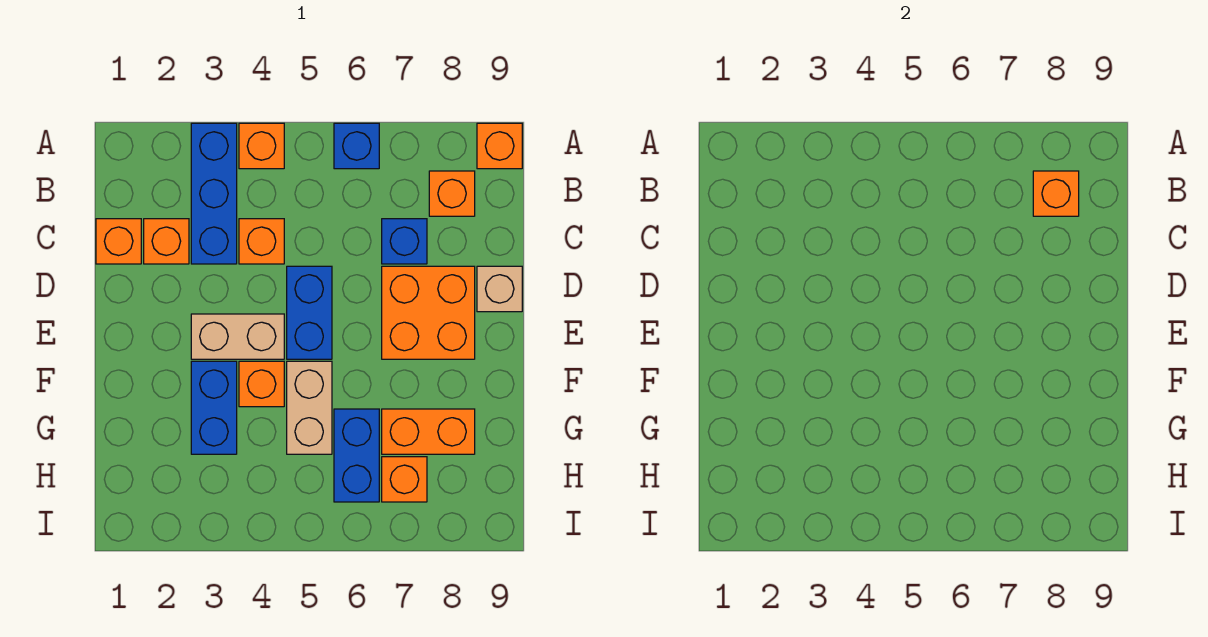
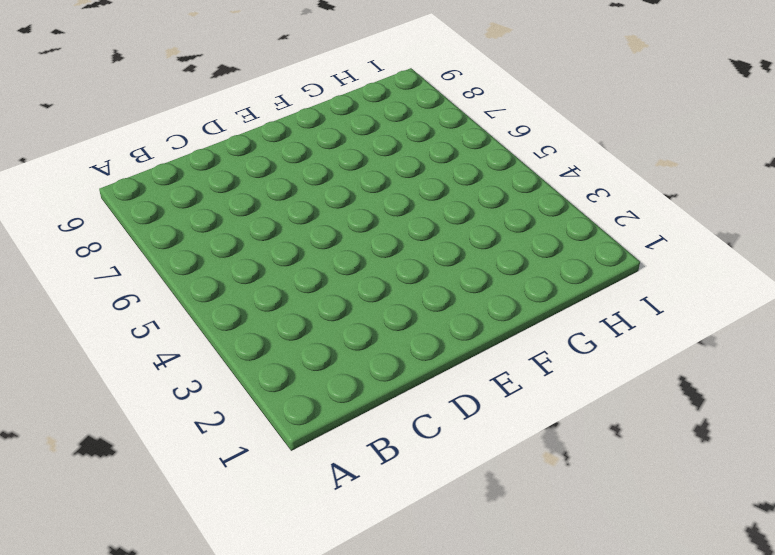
none -> blue brick A3:C3 level 1
none -> orange brick A4 level 1
none -> blue brick A6 level 1

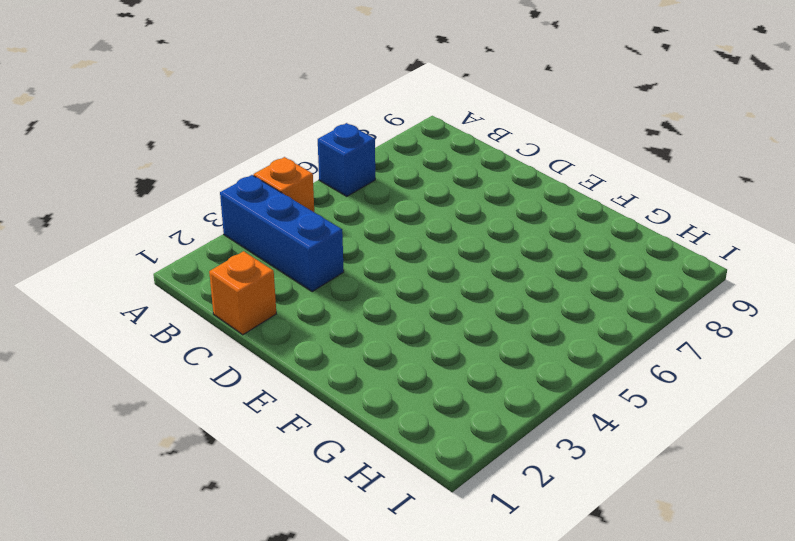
none -> orange brick A9 level 1
none -> orange brick B8 level 1
none -> orange brick C2 level 1

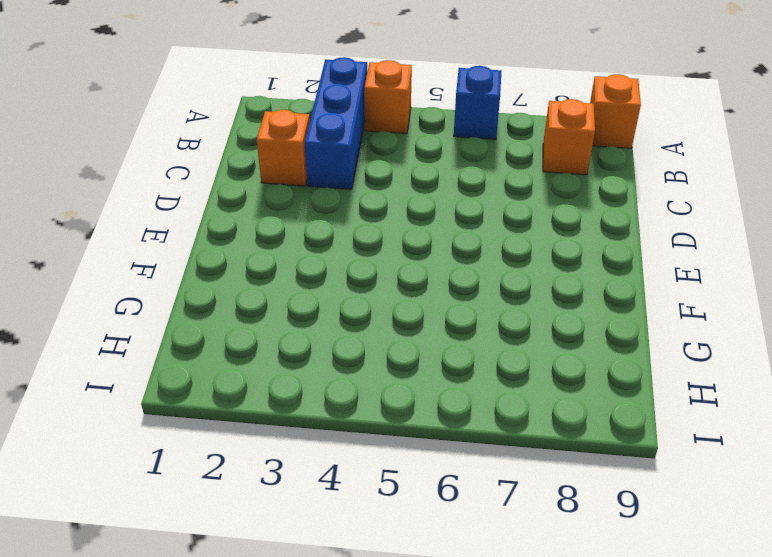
none -> orange brick C1 level 1
none -> orange brick C4 level 1
none -> blue brick C7 level 1

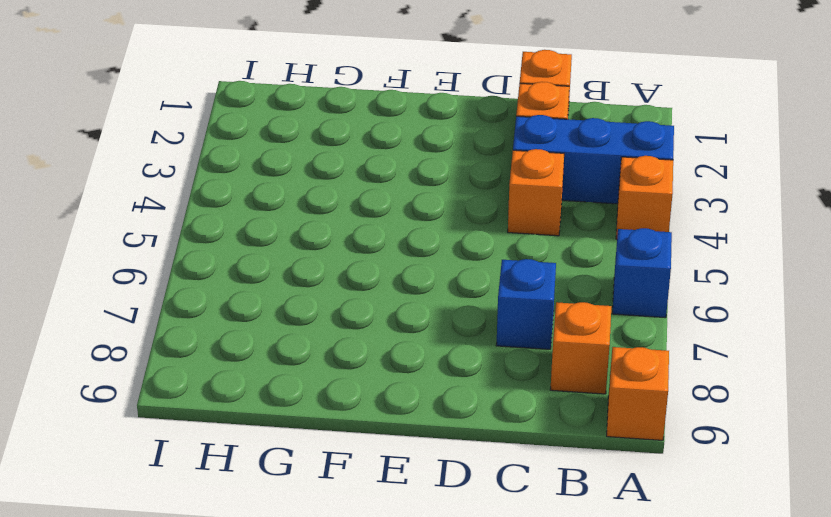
none -> blue brick D5:E5 level 1
none -> orange brick D7:E8 level 1
none -> tan brick D9 level 1

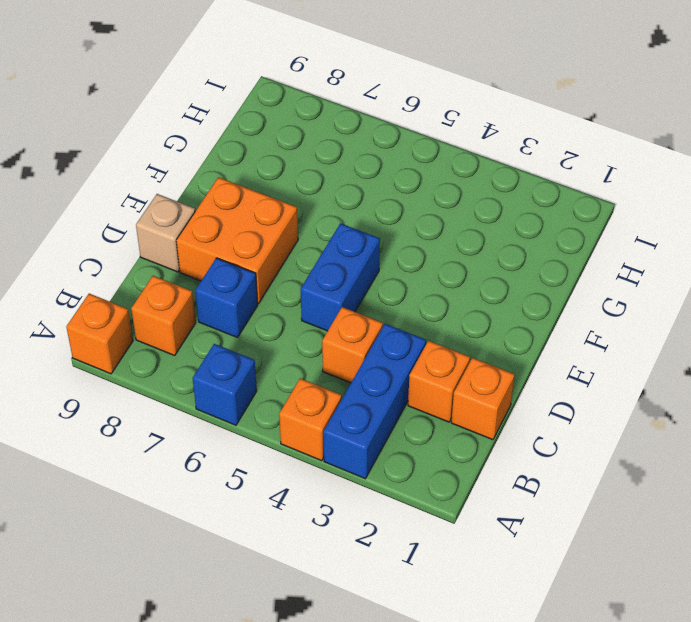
none -> tan brick E3:E4 level 1
none -> blue brick F3:G3 level 1
none -> orange brick F4 level 1

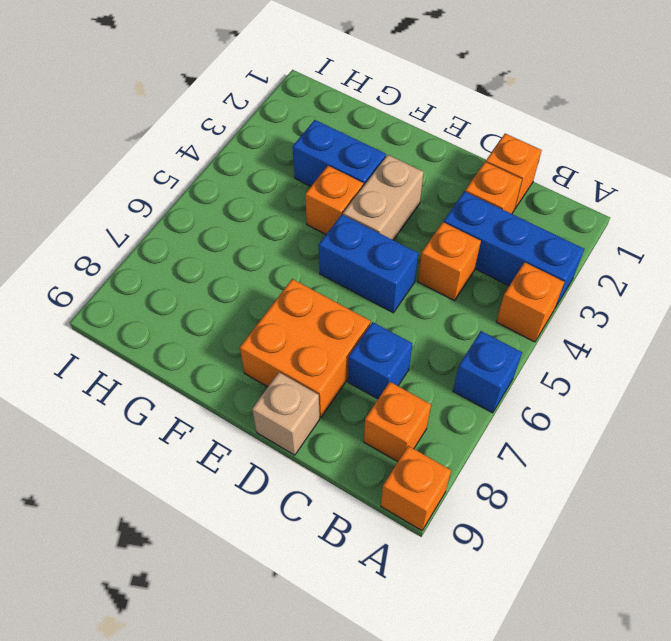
none -> tan brick F5:G5 level 1
none -> blue brick G6:H6 level 1
none -> orange brick G7:G8 level 1

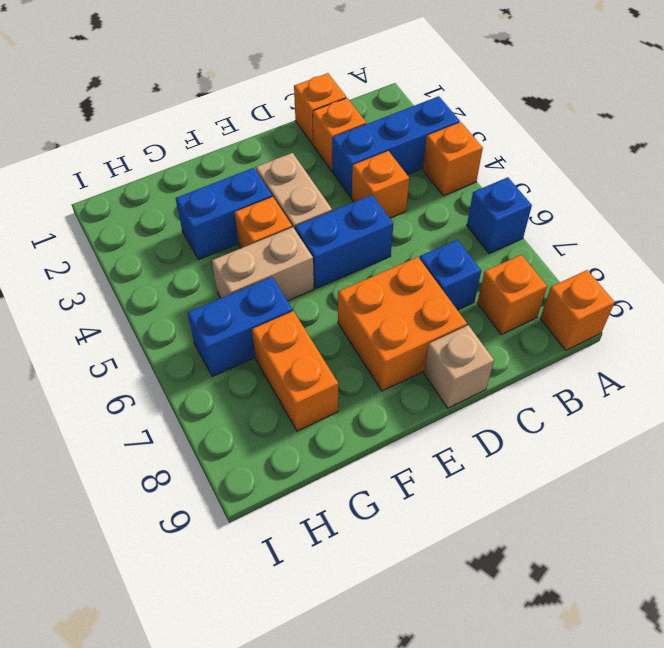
none -> orange brick H7 level 1
none -> orange brick B8 level 2

